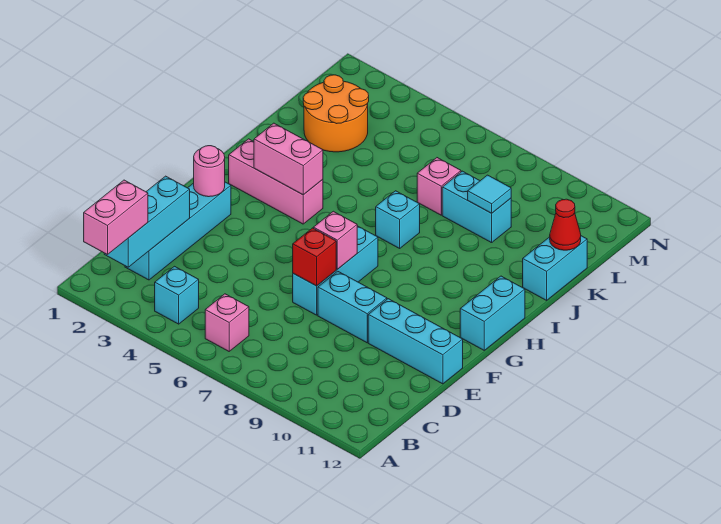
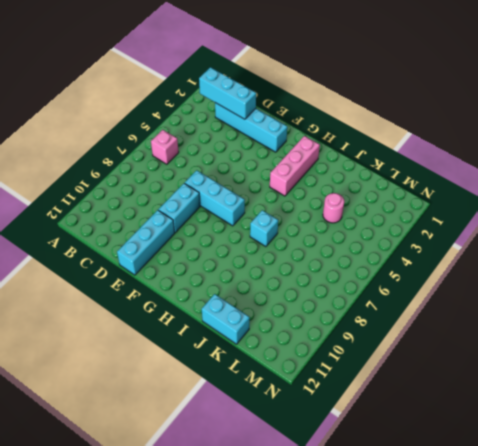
pink round brick K4 level 1 -> pink round brick F2 level 2
none -> cyan brick B4 level 1
none -> cyan brick G12:H12 level 1
none -> orange round brick K2:L3 level 1

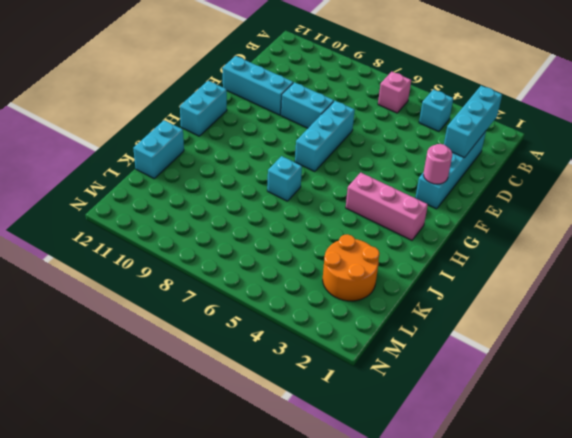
none -> pink brick K7 level 1
none -> cyan brick K8:K9 level 1
none -> red brick E7 level 2

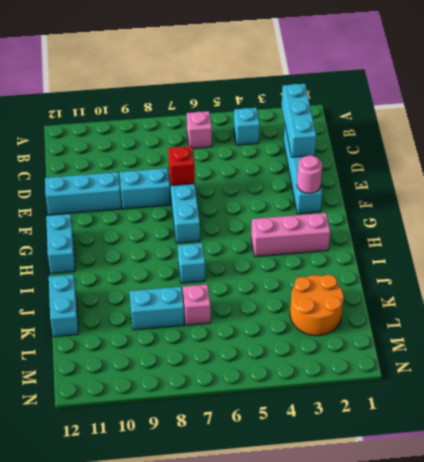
none -> pink brick F7 level 2
none -> pink brick H3:H4 level 2
none -> cyan tile K9 level 2

